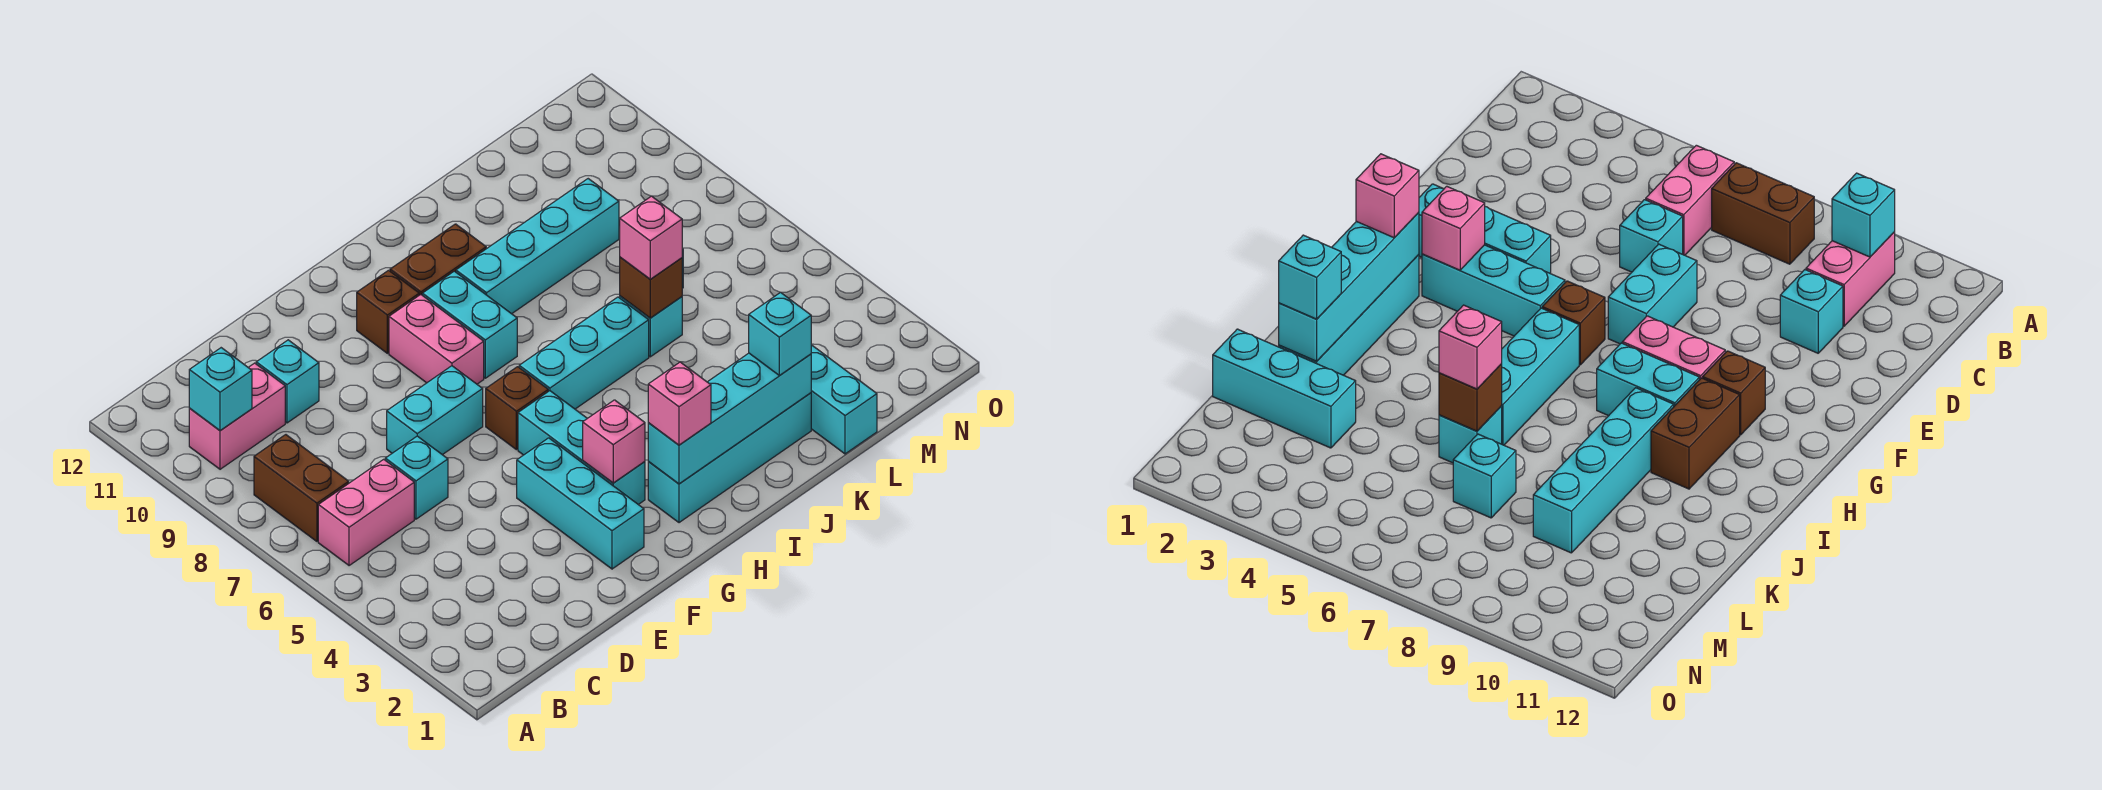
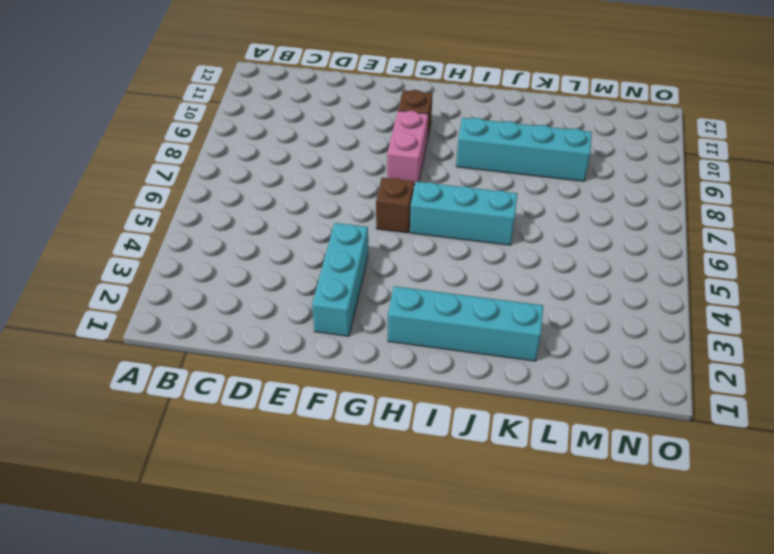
none -> pink brick B6:C6 level 1
none -> brown brick B7:B8 level 1
none -> pink brick B10:C10 level 1

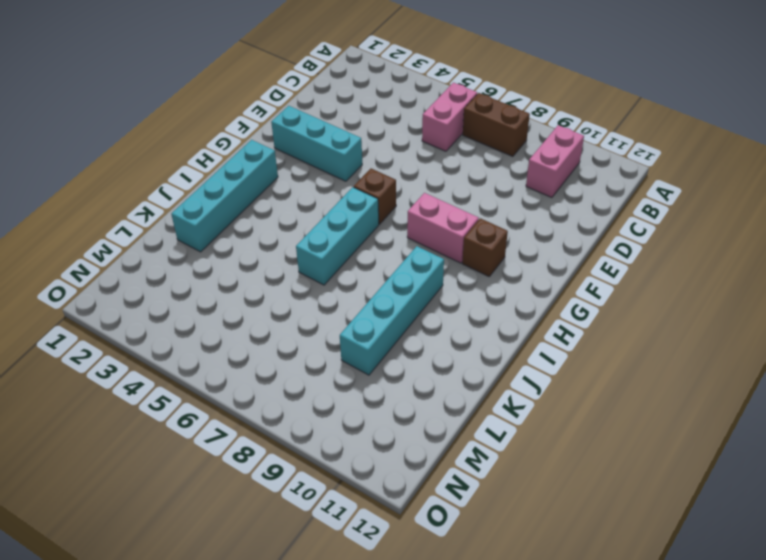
none -> cyan brick D6 level 1
none -> cyan brick D10 level 1
none -> cyan brick E7:F7 level 1

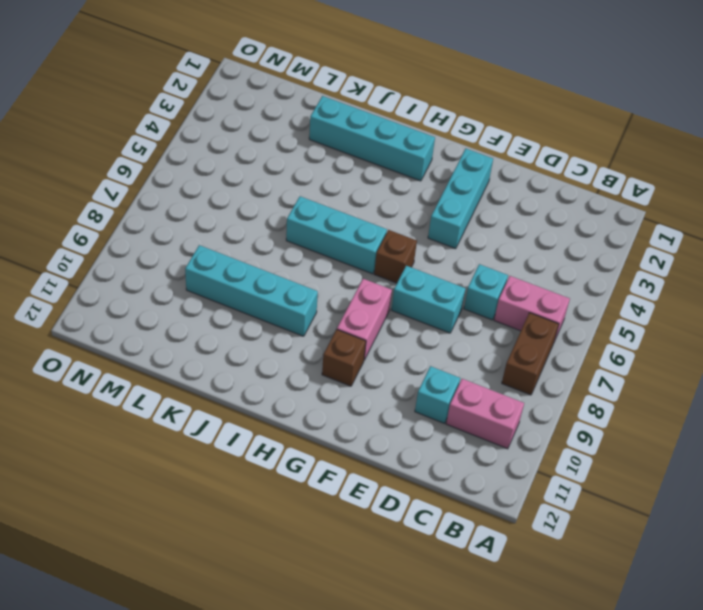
none -> cyan brick G3:G5 level 1
none -> cyan brick H8:H9 level 1
none -> brown brick H10:I10 level 1

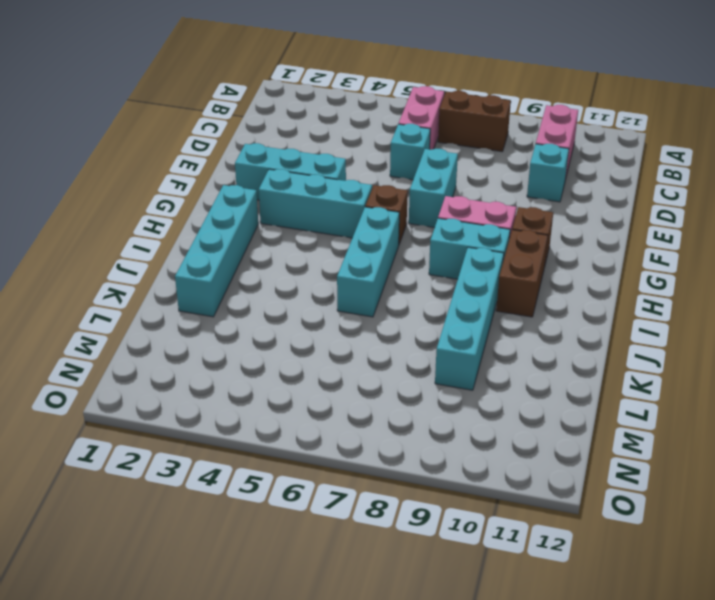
none -> cyan brick K6 level 1
none -> cyan brick L1:L3 level 1
none -> cyan brick L7 level 1

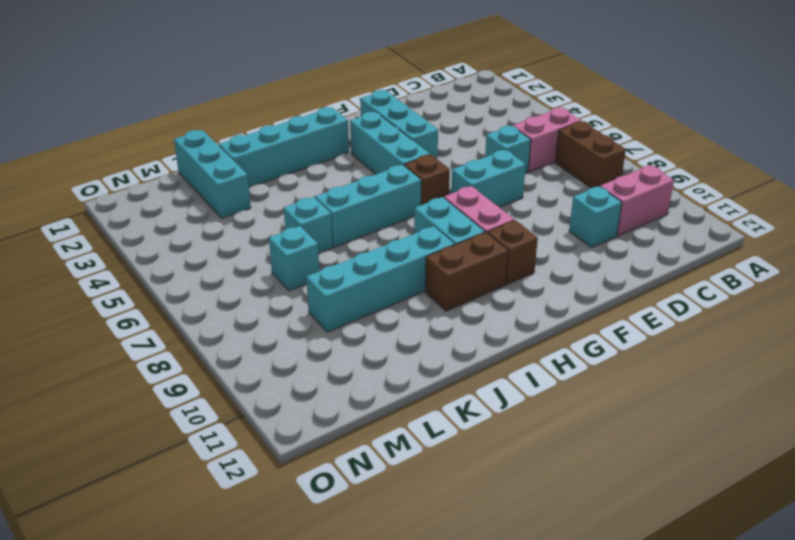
none -> cyan brick B10 level 2
none -> pink brick G3 level 2
none -> cyan brick H2:K2 level 2

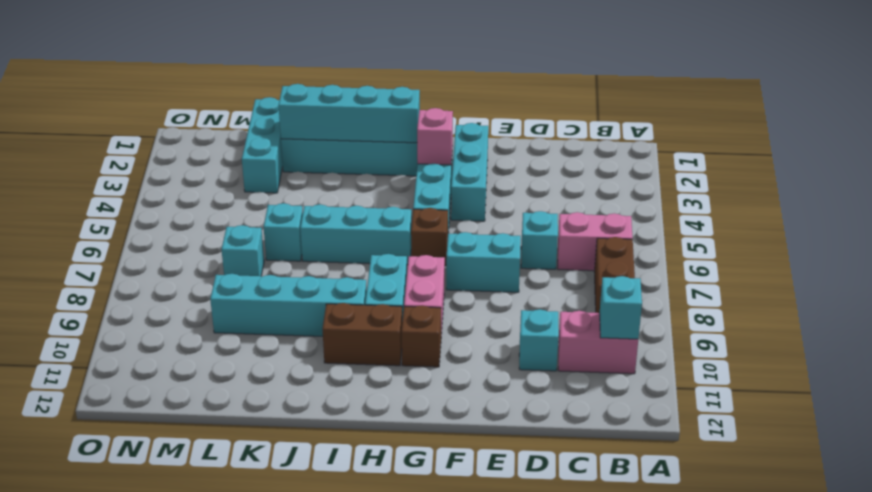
none -> brown brick K6 level 2
none -> pink brick H2 level 3
none -> cyan brick K2 level 3

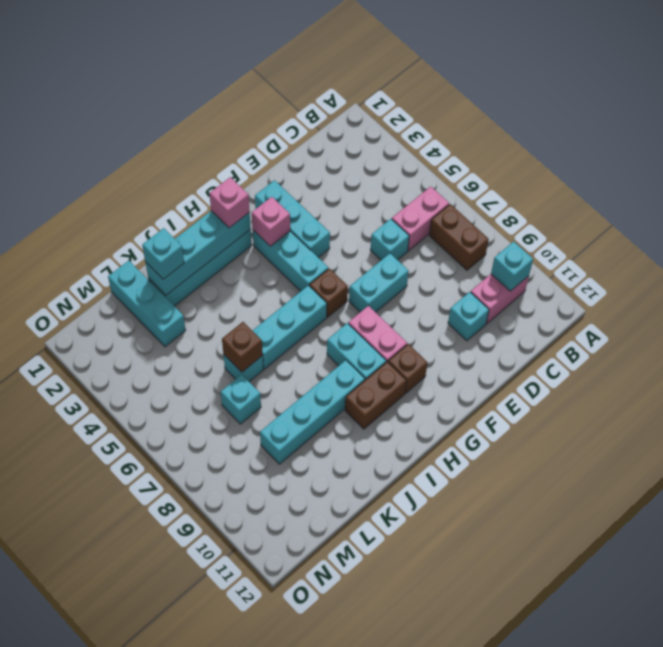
none -> pink brick K6 level 3

